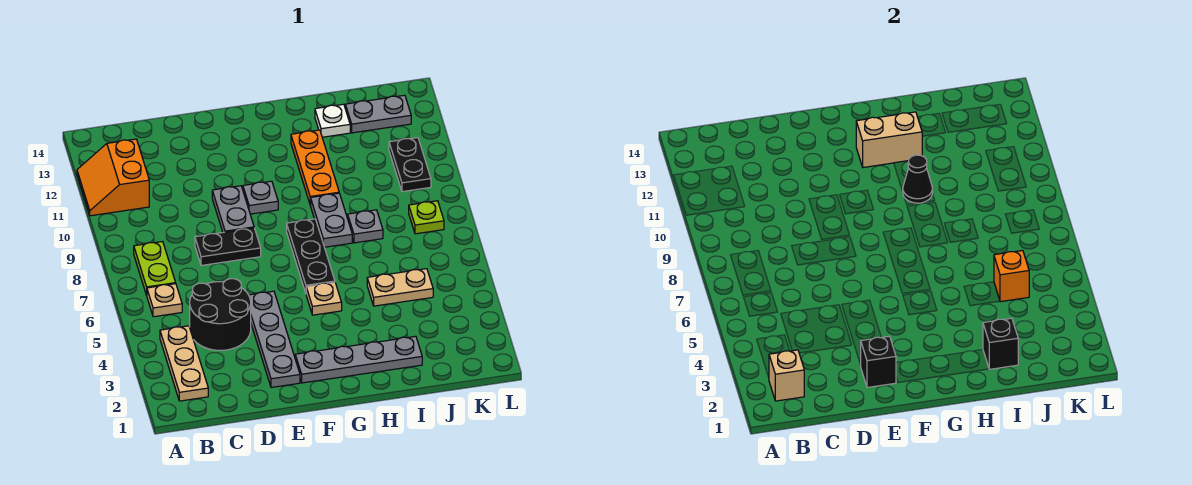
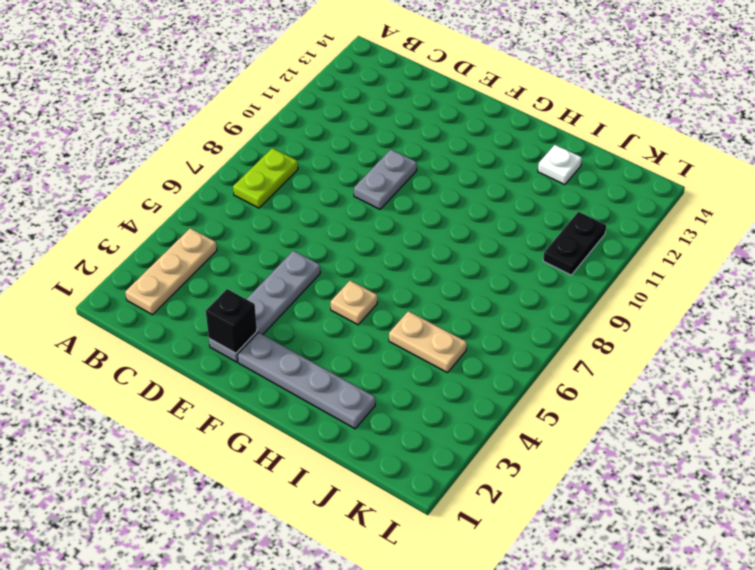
none -> orange slope A11:B12 level 1 top B
none -> tan plate B6 level 1
none -> black round brick C4:D5 level 1

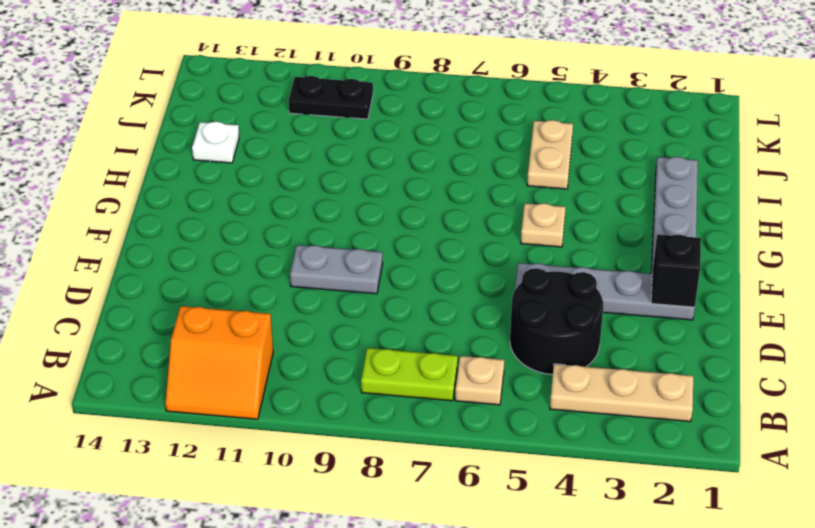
none -> black plate D8:E8 level 1
none -> grey plate F10 level 1
none -> black plate G6:G8 level 1

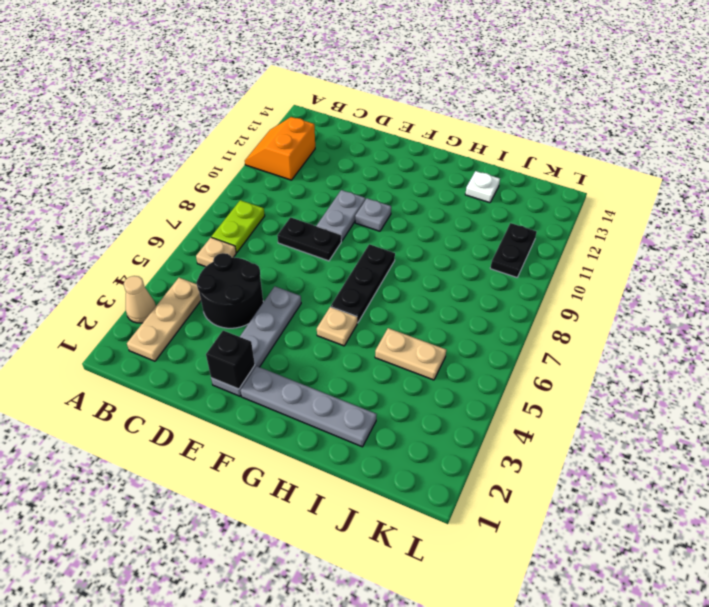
tan cone A3 level 1 -> none
none -> grey plate H8:H9 level 1
none -> orange plate H10:H12 level 1
none -> grey plate I8 level 1

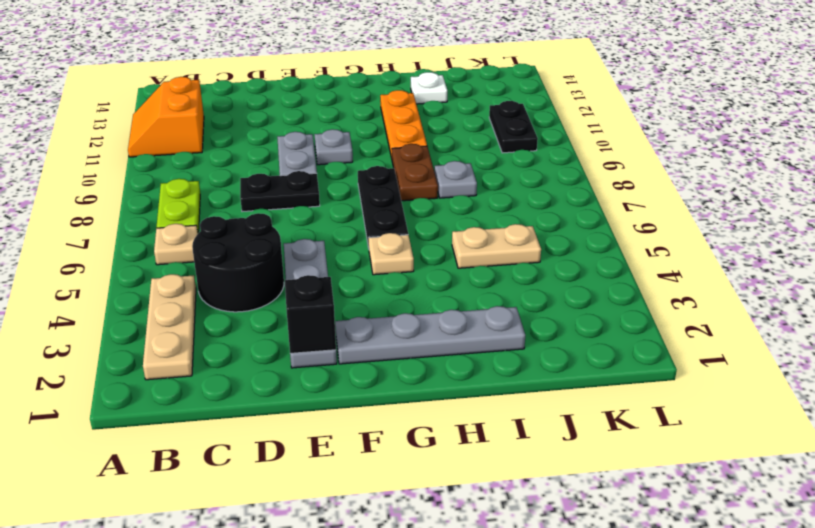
brown plate H8:H9 level 1 -> grey plate H8:H9 level 1
none -> grey plate J13:K13 level 1
none -> lime plate K8 level 1
none -> tan brick B2 level 2

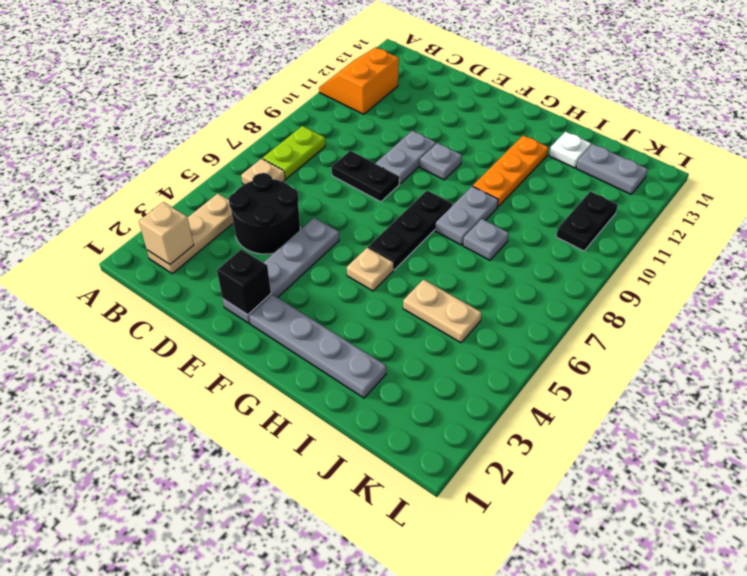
none -> lime plate K8 level 1
none -> tan brick G12:H12 level 2
none -> black cone H10 level 2

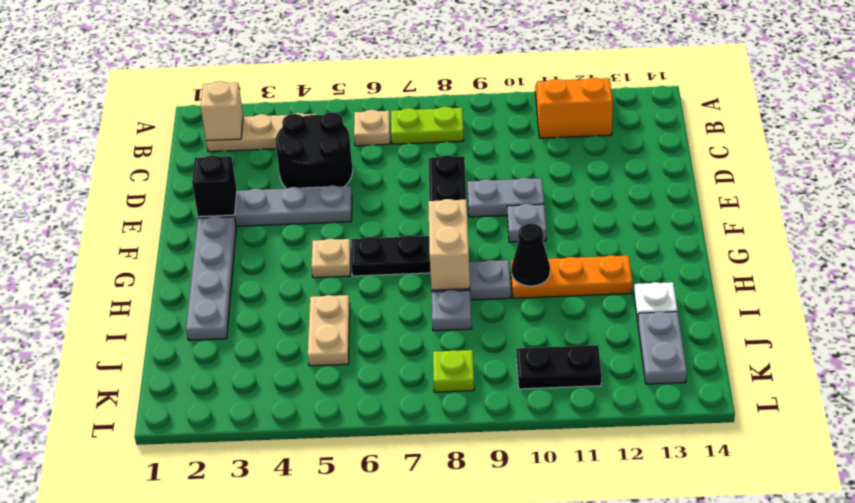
tan brick G8:H8 level 2 -> tan brick G12:H12 level 2
none -> black brick I2 level 2
none -> orange brick J5 level 2

